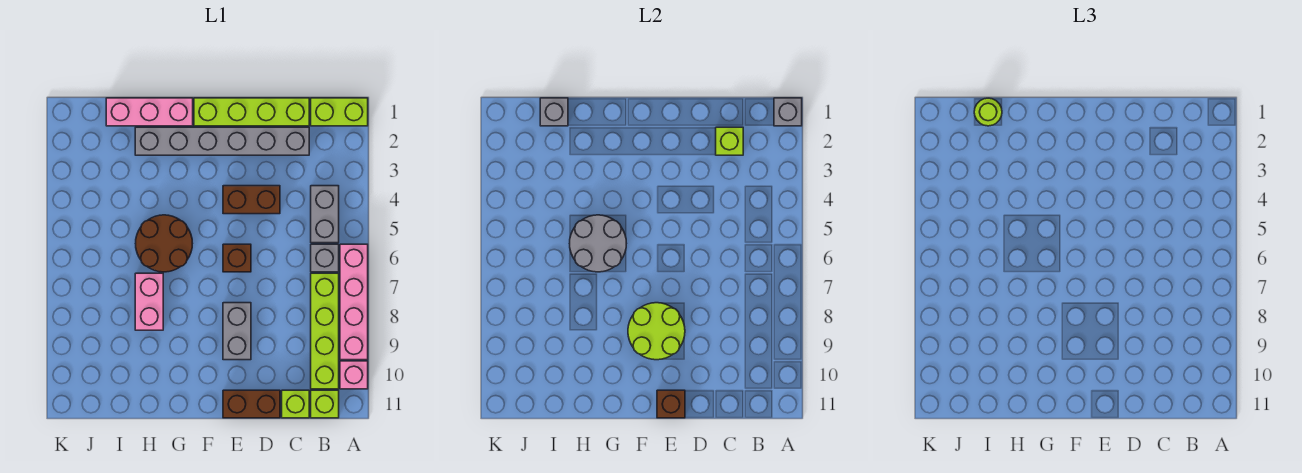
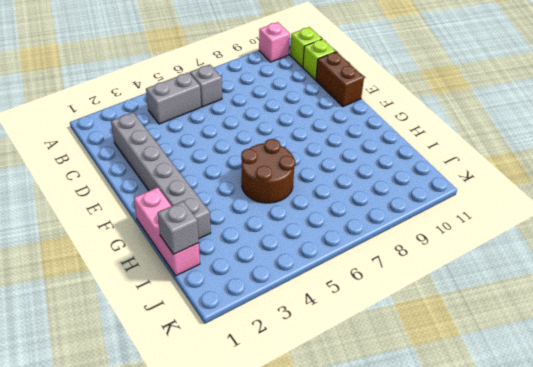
none -> lime brick A1:B1 level 1
none -> pink brick A6:A9 level 1
none -> lime brick B7:B10 level 1

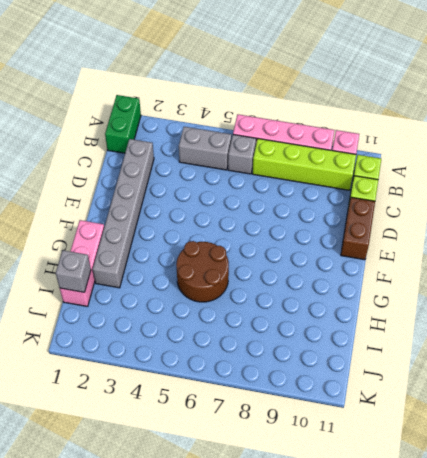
green brick A1:B1 level 1 -> lime brick A1:B1 level 1
none -> lime brick C1:F1 level 1
none -> brown brick D4:E4 level 1
none -> brown brick E6 level 1

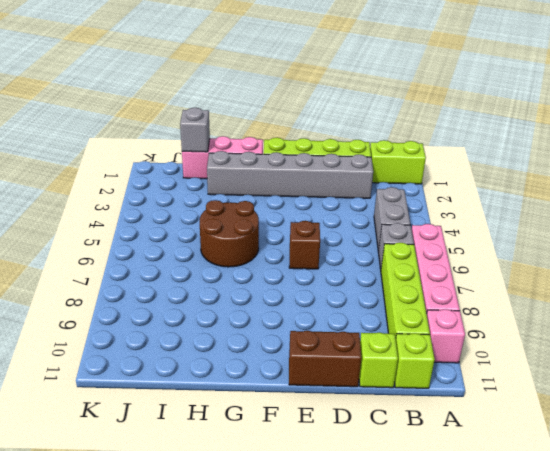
none -> brown brick D4:E4 level 1
none -> grey brick E8:E9 level 1
none -> pink brick H7:H8 level 1

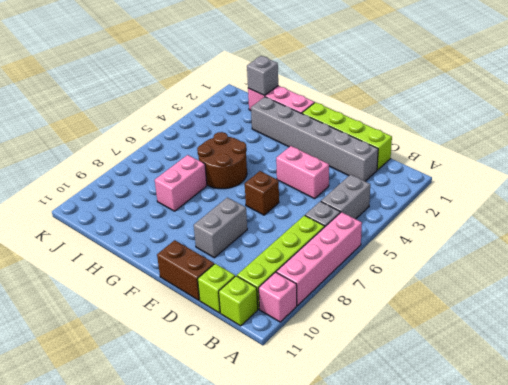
pink brick D4:E4 level 1 -> brown brick D4:E4 level 1
none -> lime brick A1:B1 level 1
none -> grey brick A1 level 2
none -> lime brick C2 level 2

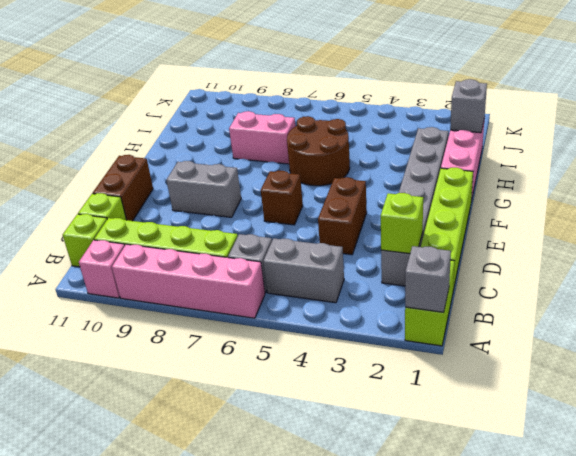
none -> lime round brick E8:F9 level 2
none -> brown brick E11 level 2
none -> grey round brick G5:H6 level 2

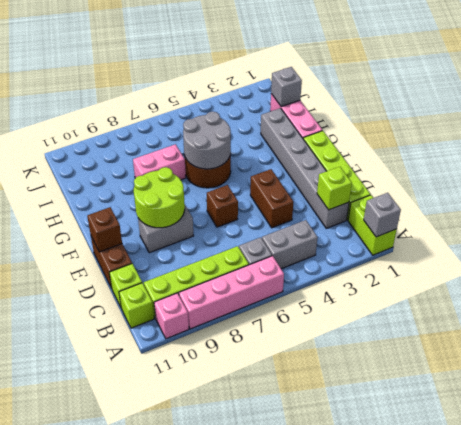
none -> lime round brick I1 level 3

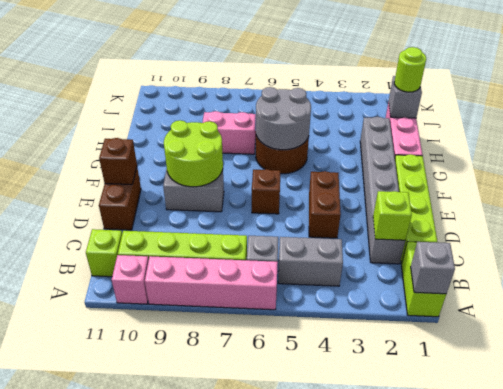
none -> lime brick C11 level 1

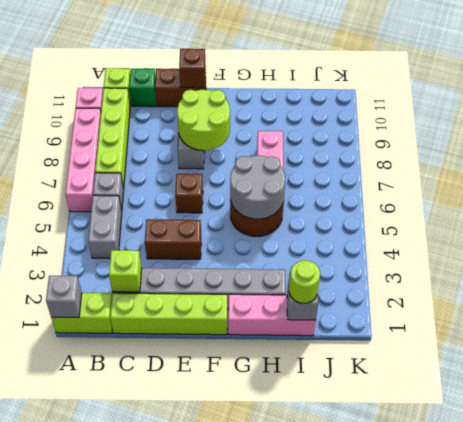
green brick C11 level 1 -> lime brick C11 level 1

